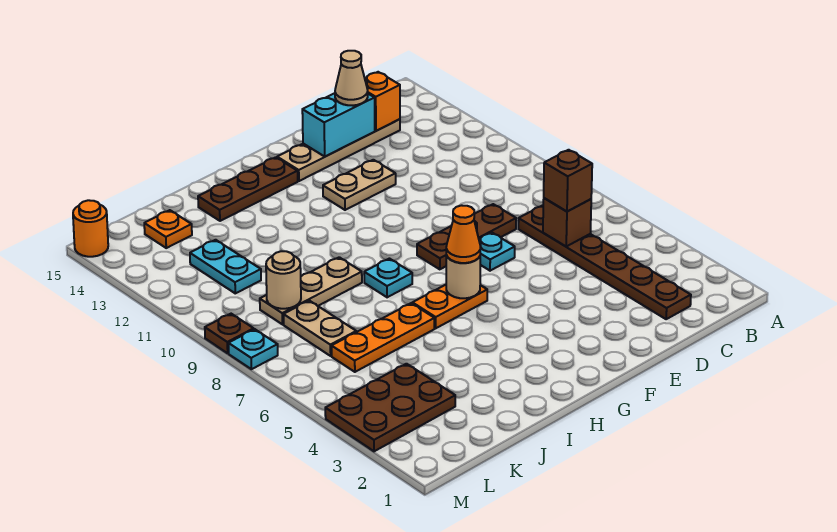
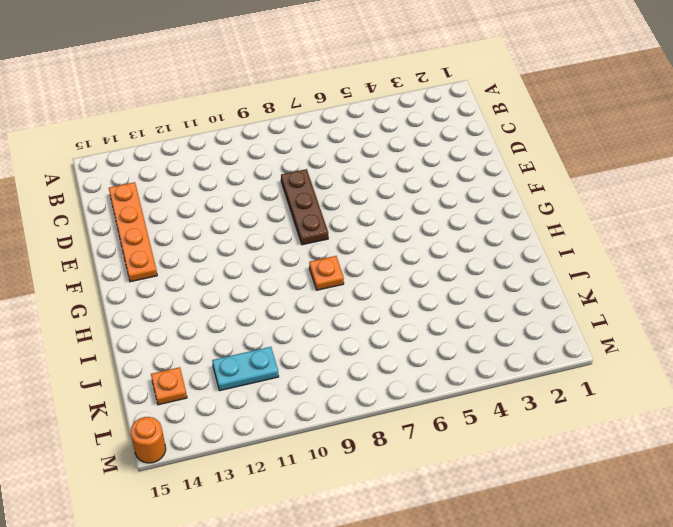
orange plate C14:F14 level 1 -> tan plate C14:F14 level 1
orange plate H8 level 1 -> cyan plate H8 level 1
none -> brown plate C2:C7 level 1
none -> cyan plate E7 level 1
none -> tan plate E12:F12 level 1

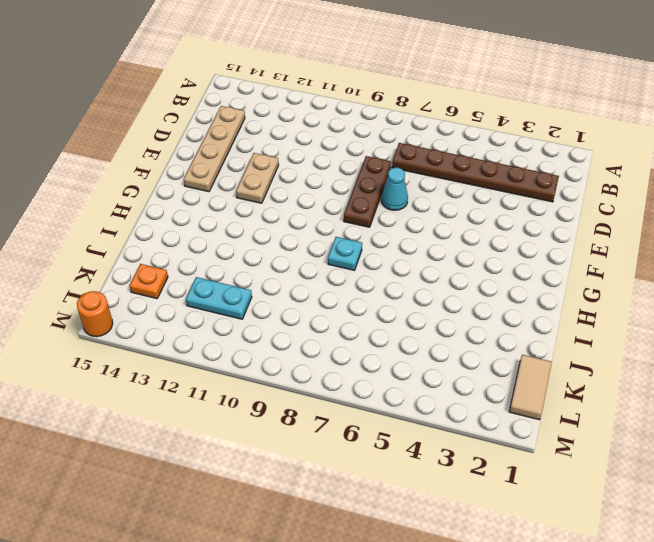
cyan cone E7 level 1 -> cyan plate E7 level 1
tan tile K1:L1 level 1 -> none
none -> orange plate G6:H6 level 1
none -> brown plate G14:I14 level 1
none -> orange plate I6:K6 level 1

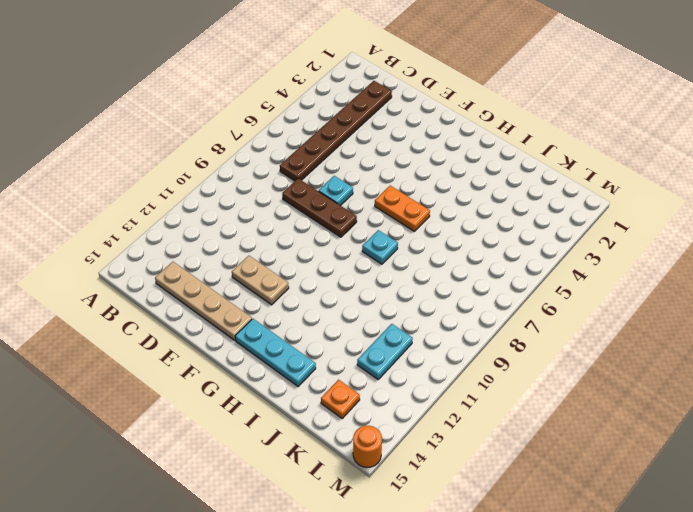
cyan plate G14:I14 level 1 -> brown plate G14:I14 level 1
none -> orange plate I6:K6 level 1
none -> tan plate I9:K9 level 1
none -> brown plate K3:M4 level 1

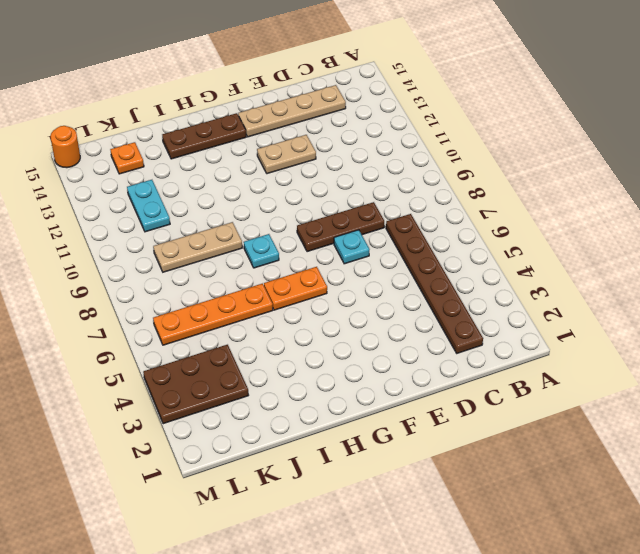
orange plate I6:L6 level 1 -> orange plate I6:K6 level 1
none -> tan plate K7:K8 level 1
none -> cyan plate M8 level 1
none -> brown plate M9 level 1

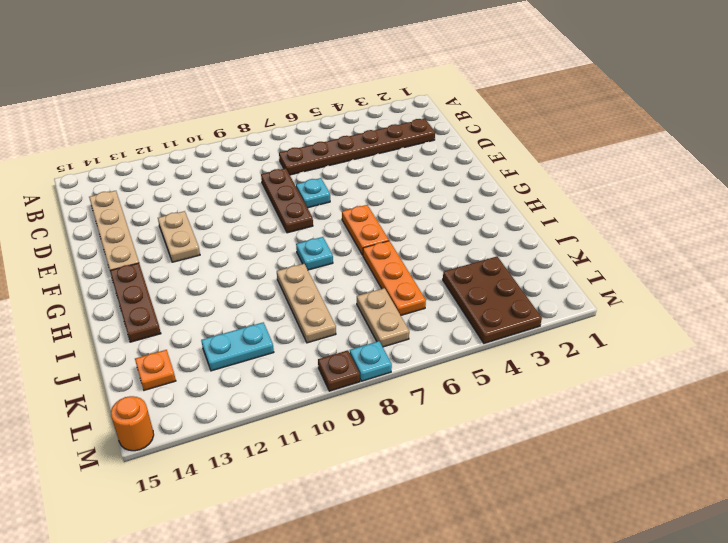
tan plate K7:L7 level 1 -> tan plate K7:K8 level 1
none -> brown brick C6 level 2
none -> orange brick C14 level 2
none -> cyan brick D14:E14 level 2

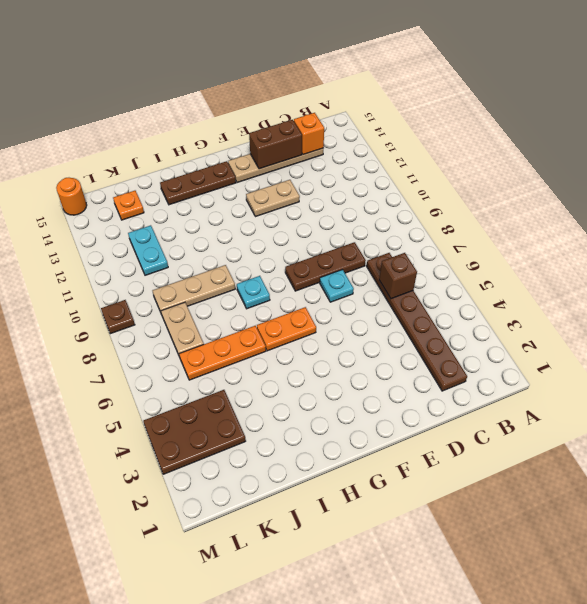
brown brick D14:E14 level 2 -> cyan brick D14:E14 level 2
none -> cyan plate M8 level 1
none -> tan round brick G6 level 2
none -> tan round brick K9 level 2

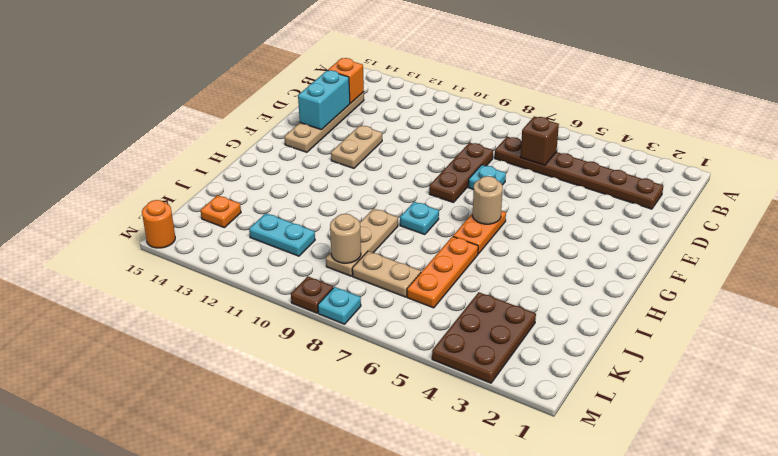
none -> brown plate G14:I14 level 1
none -> brown brick C6 level 3
none -> tan cone D14 level 3

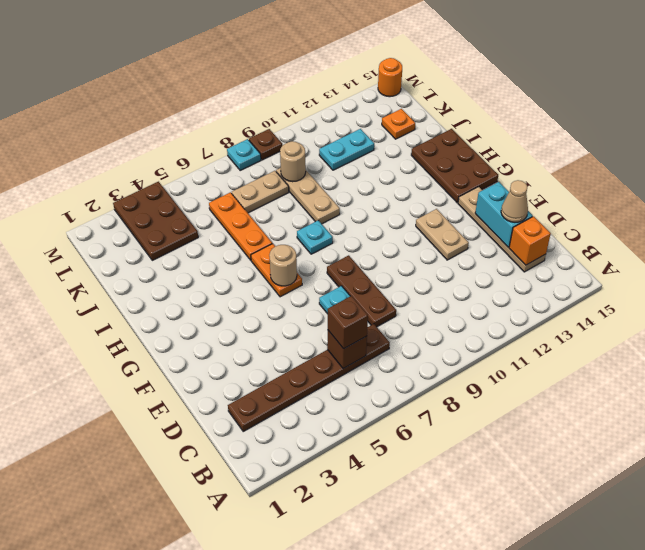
brown plate G14:I15 level 1 -> brown plate G14:I14 level 1
none -> orange cone G6 level 3

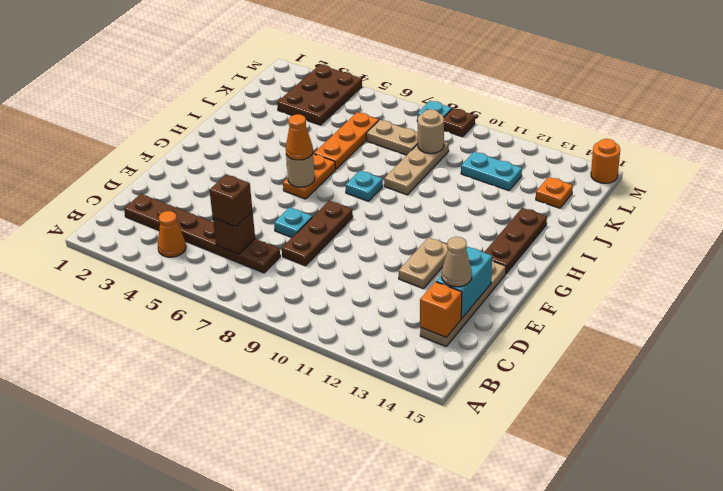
orange cone B4 level 1 -> none

